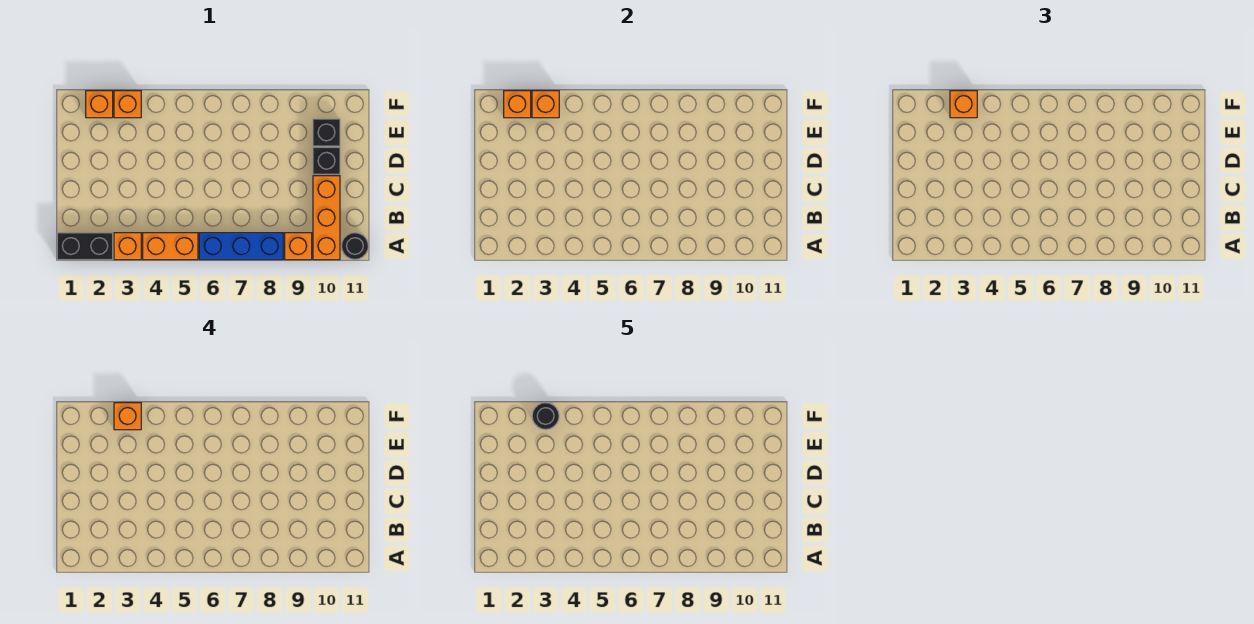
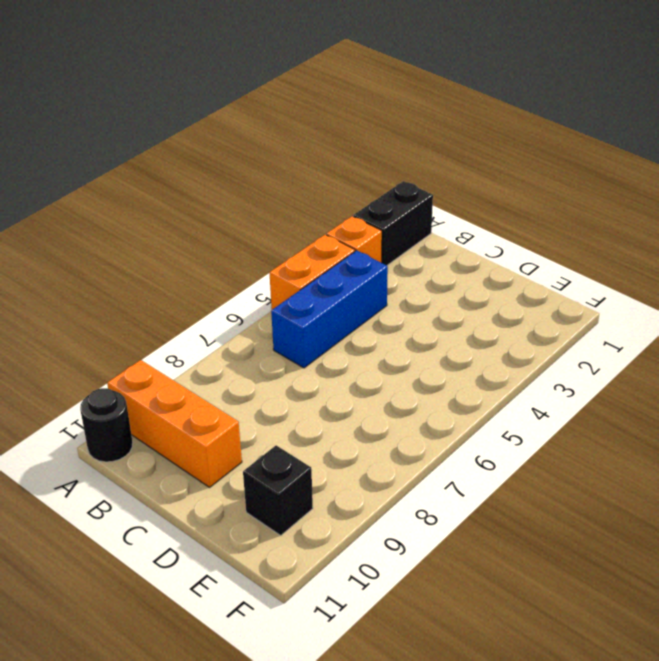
blue brick B4:B6 level 1 -> blue brick A6:A8 level 1
none -> orange brick A9 level 1
none -> black brick D10 level 1
none -> orange brick F2 level 1

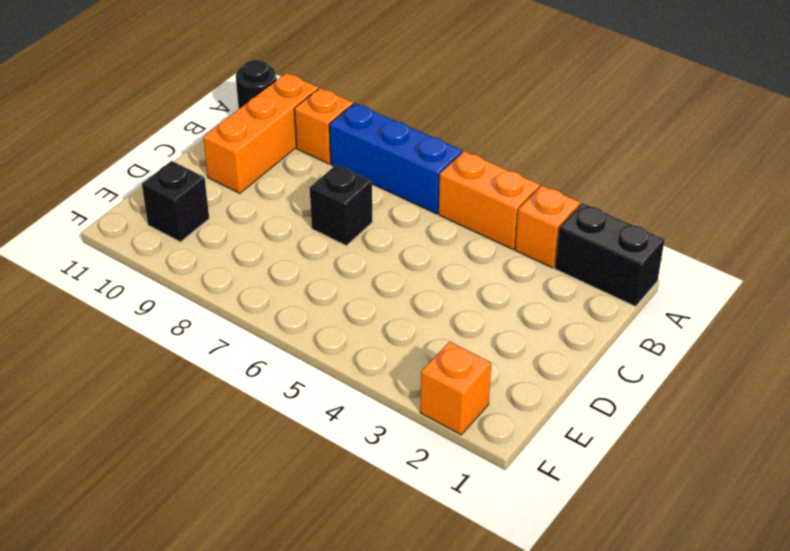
black brick C7 level 1 -> black brick D10 level 1
none -> orange brick F3 level 1
none -> orange brick F2 level 2
none -> orange brick F3 level 2

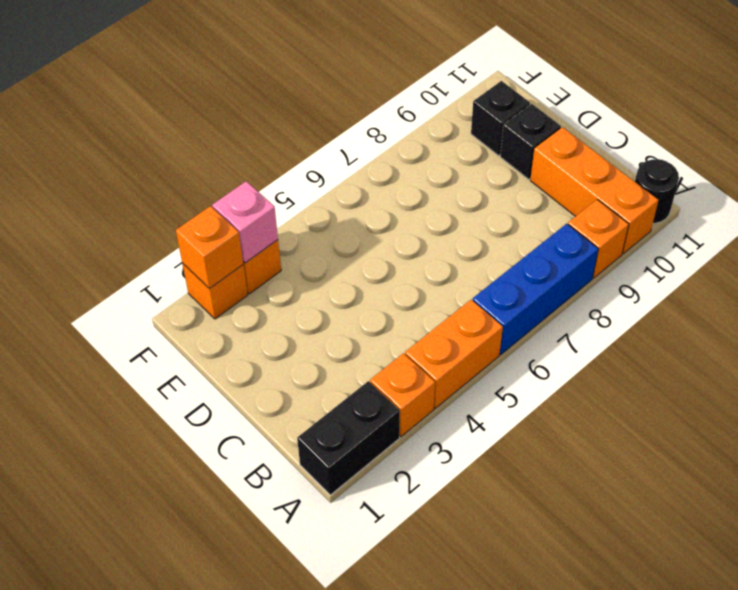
pink brick F3 level 2 -> orange brick F3 level 2
none -> orange brick F3 level 3
none -> orange brick F3 level 4
none -> black round brick F3 level 5

